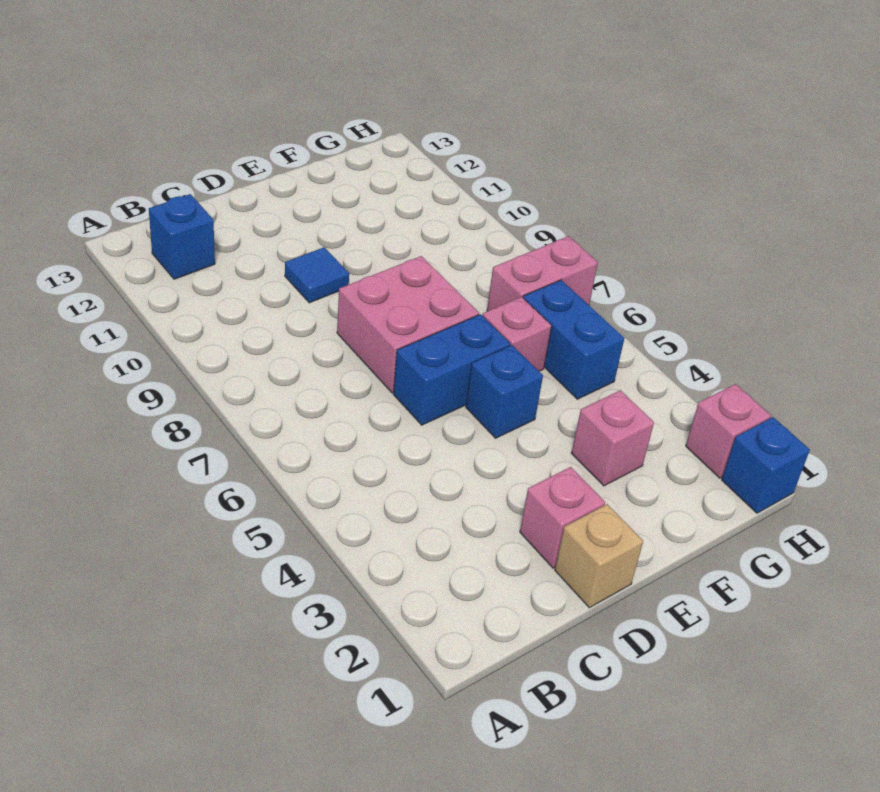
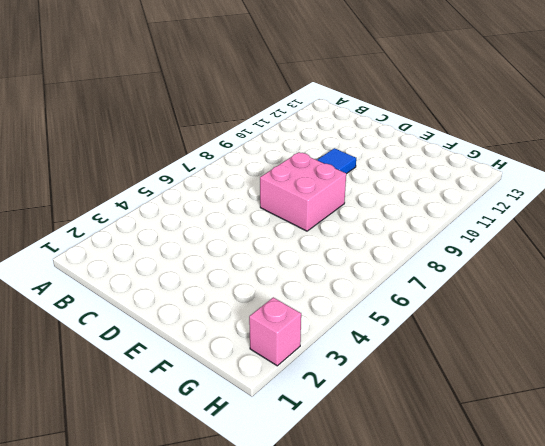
none -> blue brick B12 level 1
none -> tan brick D1 level 1
none -> pink brick D2 level 1

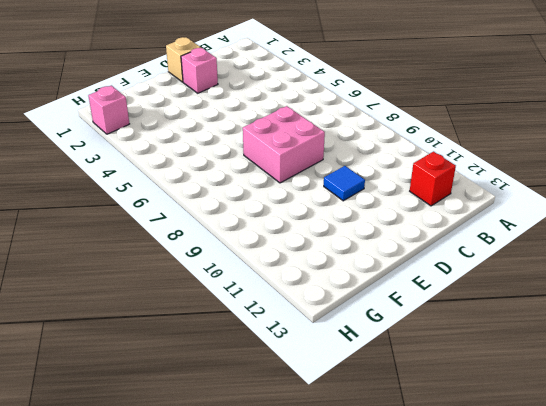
red brick B12 level 1 -> blue brick B12 level 1
none -> blue brick D6:E6 level 1
none -> blue brick E5 level 1
none -> pink brick F3 level 1

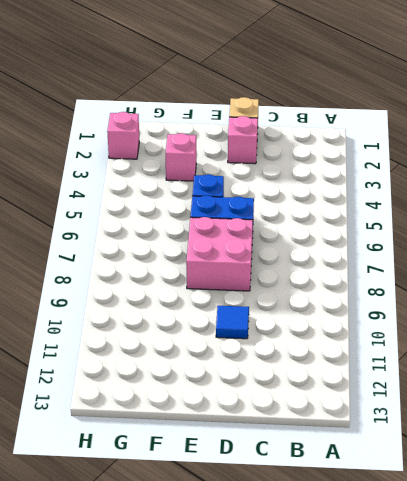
none -> blue brick B12 level 1
none -> pink brick F6 level 1
none -> blue brick G5:G6 level 1

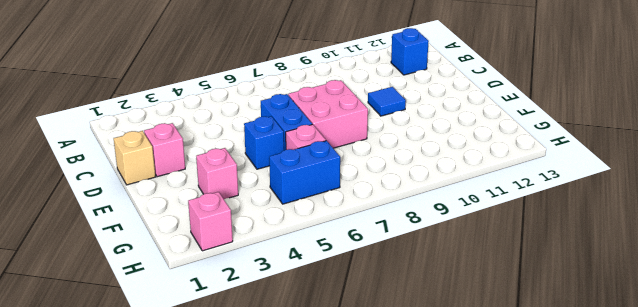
none -> pink brick G7:H7 level 1
none -> blue brick H1 level 1

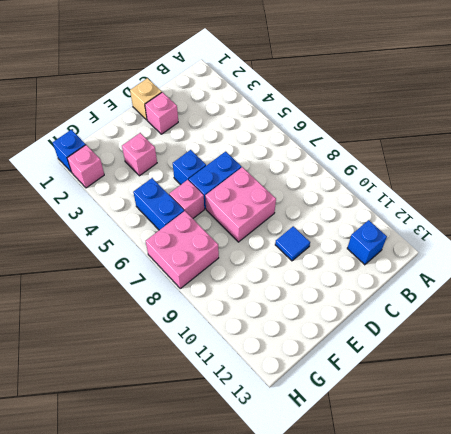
pink brick G7:H8 level 1 -> pink brick G7:H7 level 1

